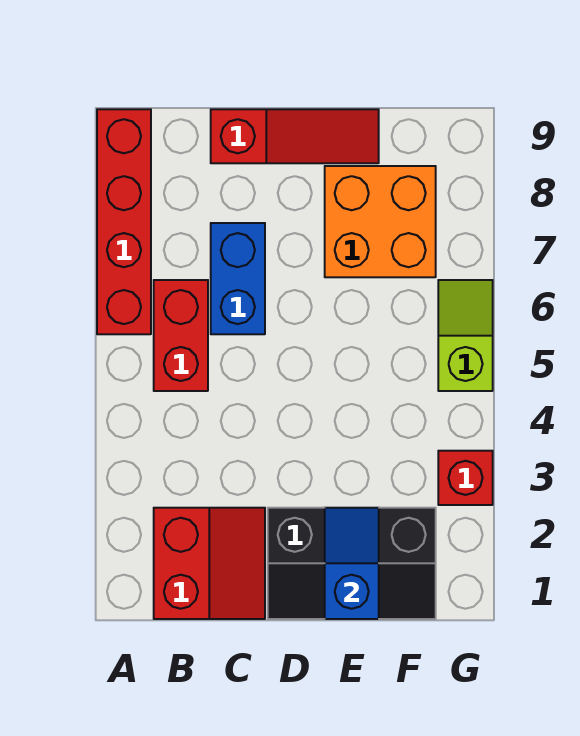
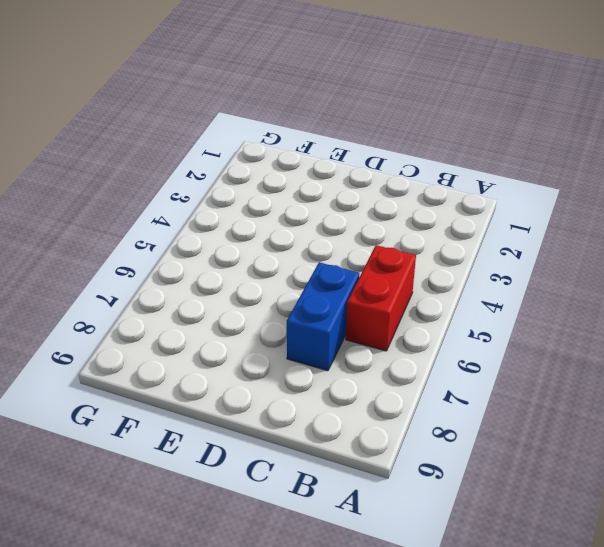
none -> red brick A6:A9 level 1
none -> red slope B1:C2 level 1 top B

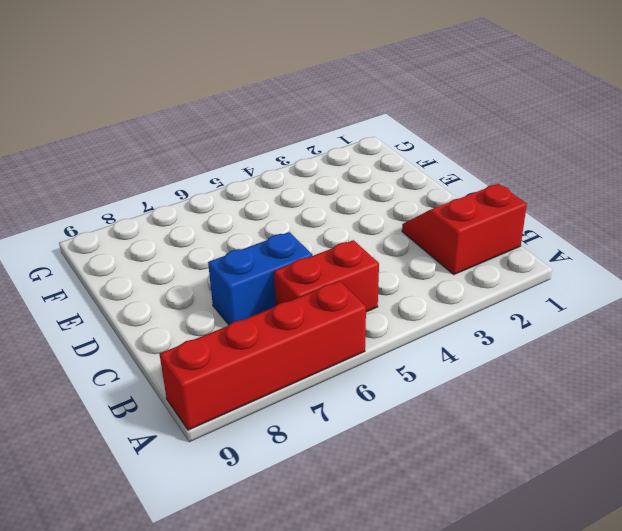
none -> red slope C9:E9 level 1 top C
none -> black slope D1:F2 level 1 top 2

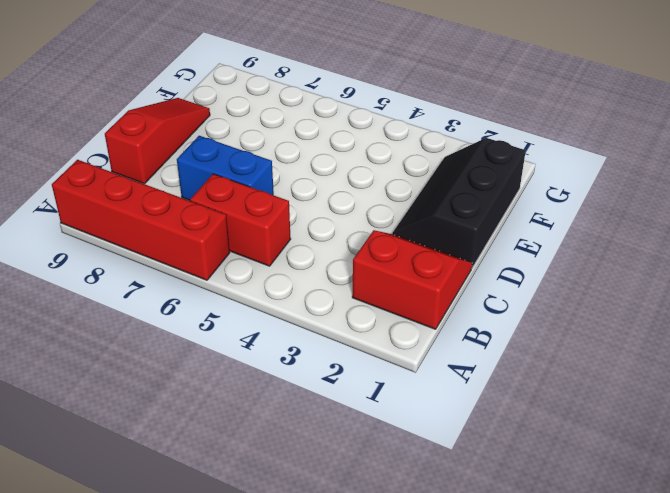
black slope D1:F2 level 1 top 1 -> black slope D1:F2 level 1 top 2
none -> orange brick E7:F8 level 1
none -> red brick G3 level 1

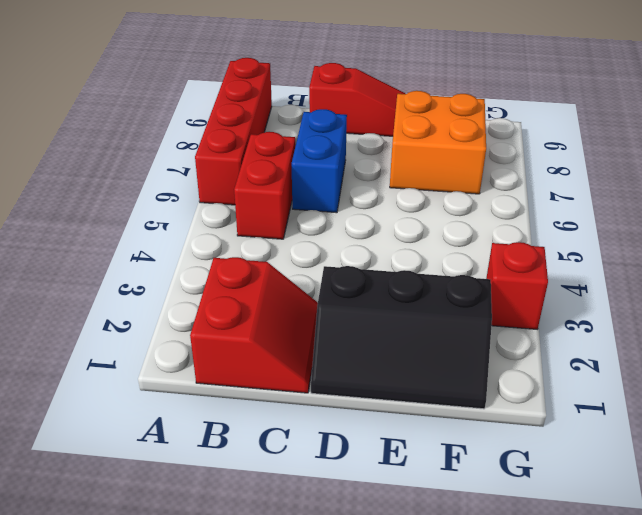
none -> lime slope G5:G6 level 1 top 5
none -> blue slope E1:E2 level 2 top 1

